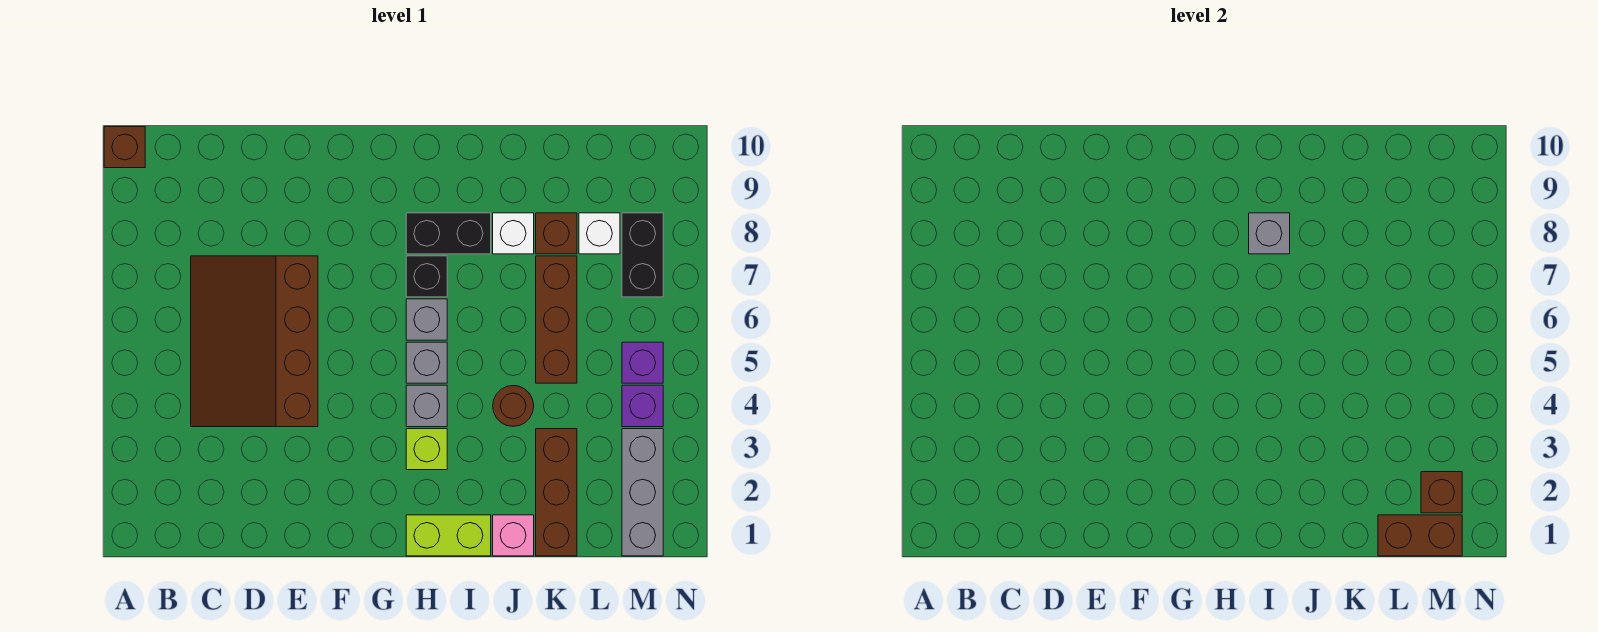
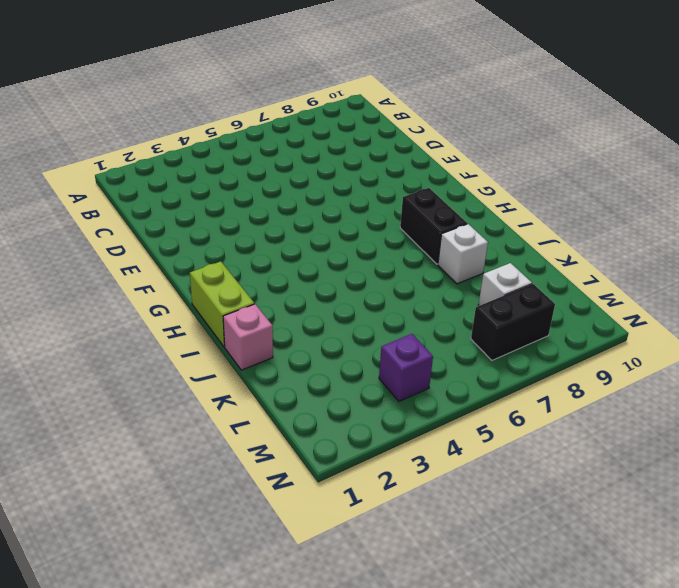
none -> brown brick A10 level 1
none -> brown slope C4:E7 level 1 top E
none -> lime brick H3 level 1

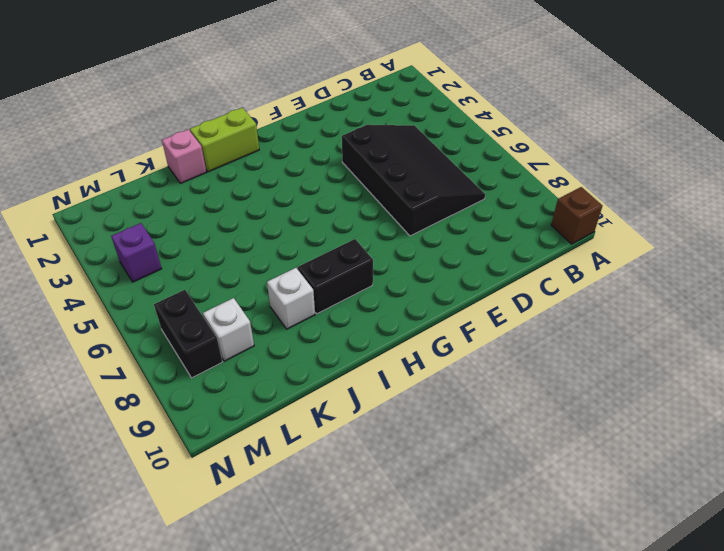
black slope C4:E7 level 1 top E -> brown slope C4:E7 level 1 top E
none -> lime brick H3 level 1
none -> grey brick H4 level 1
none -> grey brick H5 level 1

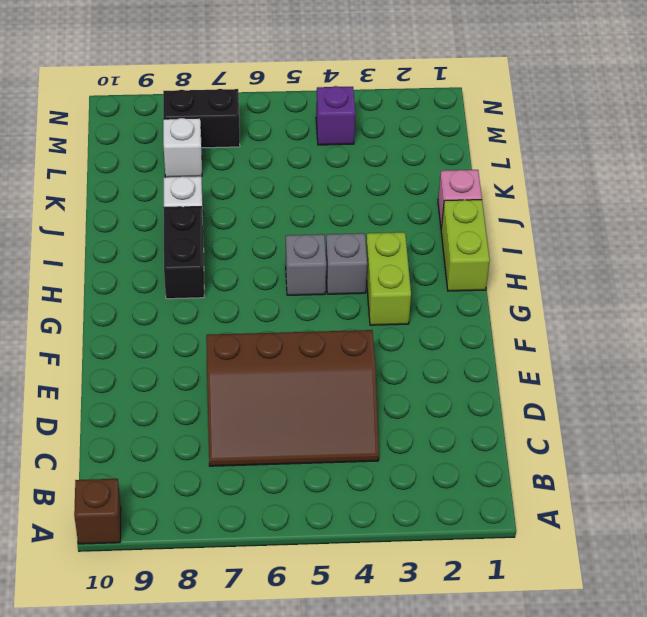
lime brick G3:H3 level 1 -> lime brick H3 level 1
none -> grey brick H6 level 1
none -> black brick H7 level 1
none -> brown round brick J4 level 1

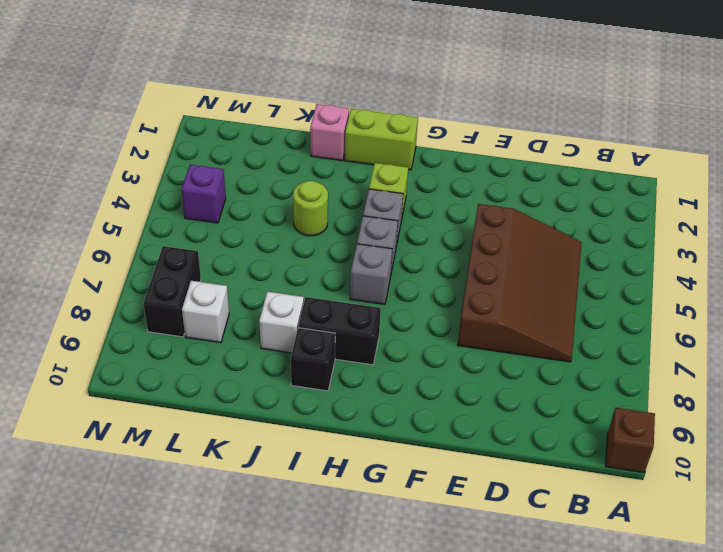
black brick I9 level 1 -> black brick H7 level 1
lime round brick J4 level 1 -> brown round brick J4 level 1
none -> brown brick K1:K3 level 1
none -> brown brick K5:K7 level 1
none -> brown brick K8 level 1

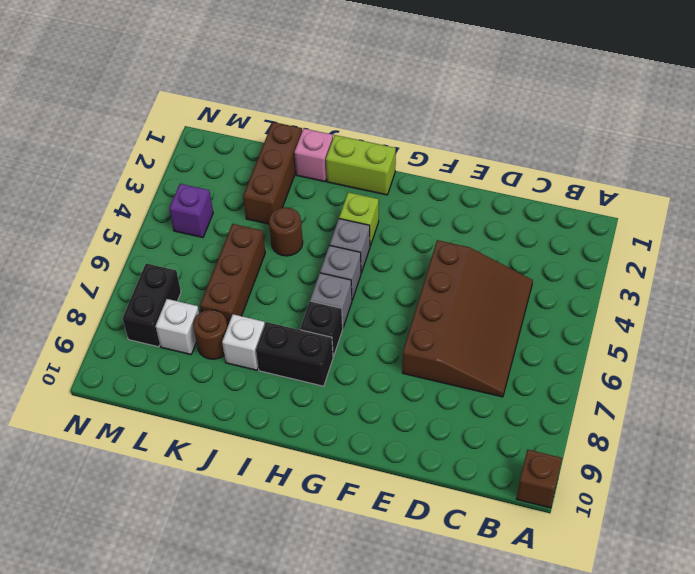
brown round brick K8 level 1 -> brown brick K8 level 1
none -> grey brick M1:M3 level 1
none -> purple brick M5 level 1
none -> grey brick I8 level 2

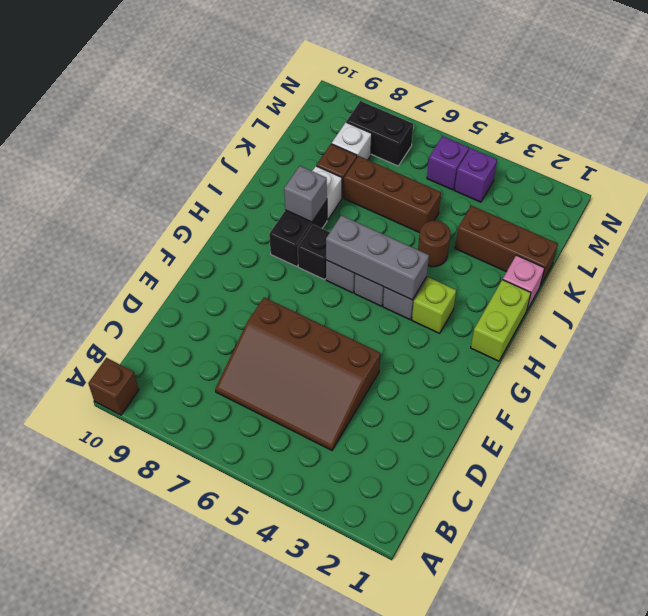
grey brick H4:H6 level 2 -> grey brick M1:M3 level 1
none -> brown brick L1:M1 level 2
none -> brown brick M2 level 2

